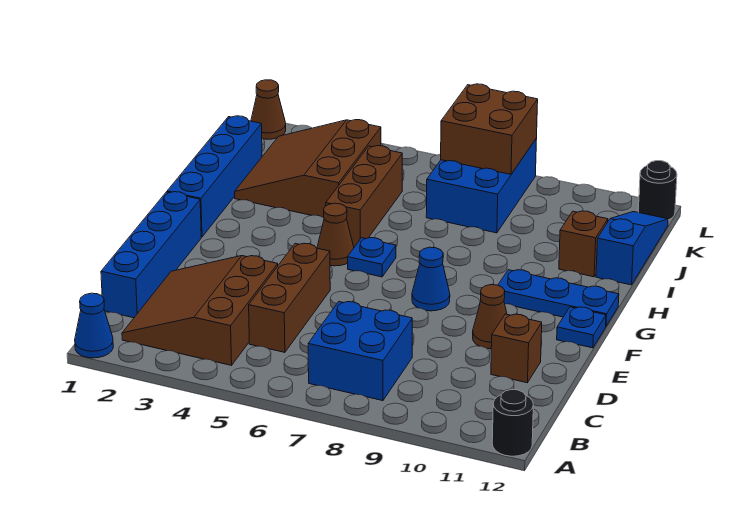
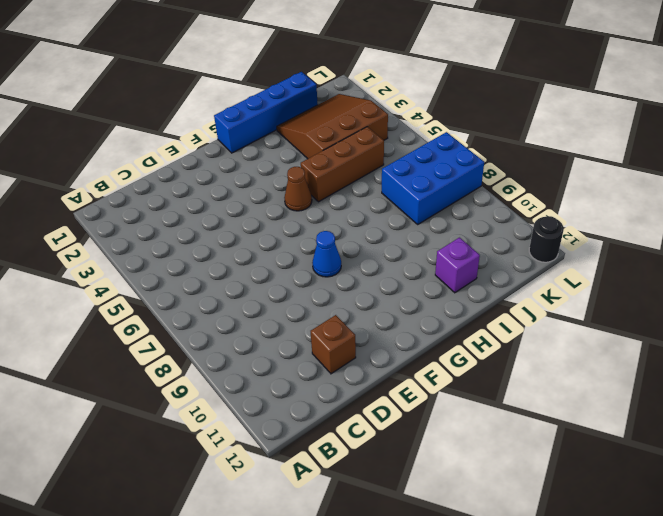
purple brick I11 level 1 -> brown brick I11 level 1
none -> blue cone A1 level 1
none -> black round brick A12 level 1
none -> brown slope B2:D4 level 1 top 4

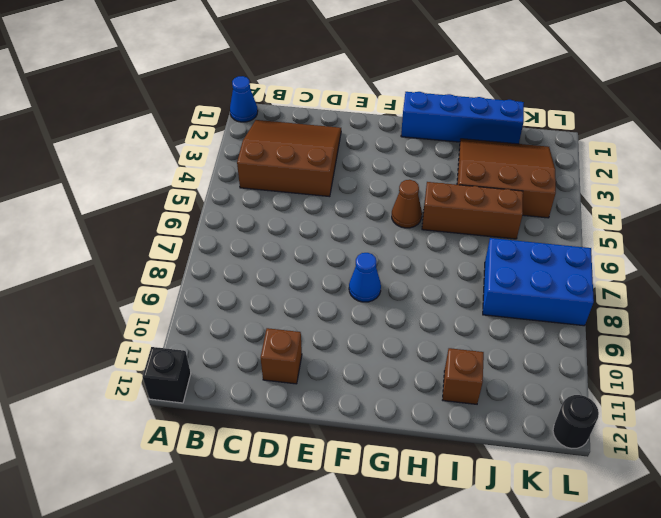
black brick A12 level 1 -> black round brick A12 level 1
none -> blue brick B7:C8 level 1
none -> blue brick C1:F1 level 1
none -> brown brick C5:E5 level 1

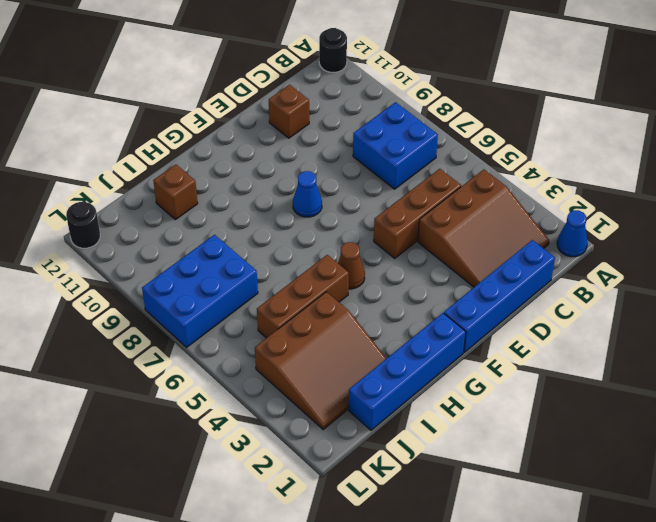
none -> brown cone E10 level 1
none -> blue plate F12 level 1
none -> blue plate G6 level 1

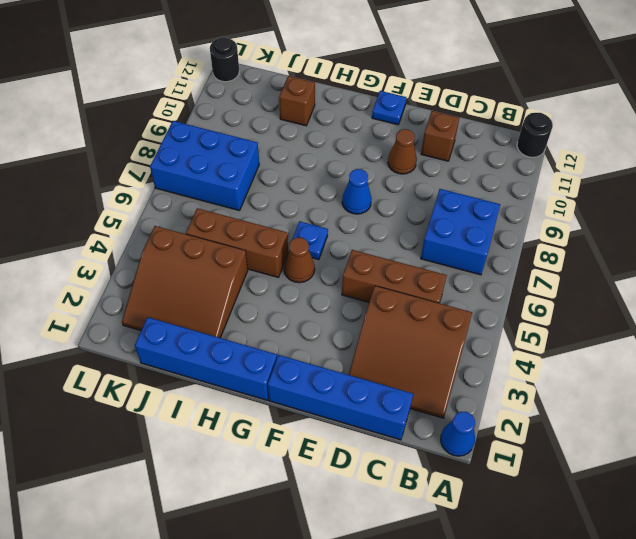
none -> blue plate G10:G12 level 1
none -> blue slope I12:K12 level 1 top I
none -> brown cone L1 level 1

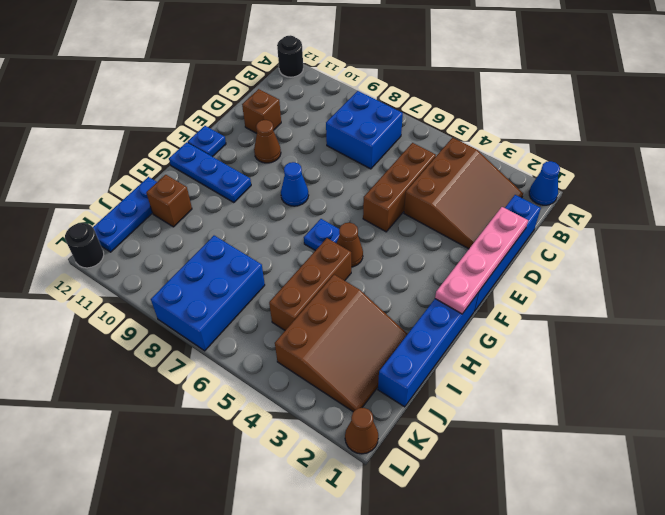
pink plate D1:G1 level 2 -> none
blue plate I12:K12 level 1 -> blue slope I12:K12 level 1 top I
none -> brown brick K7:L8 level 2

